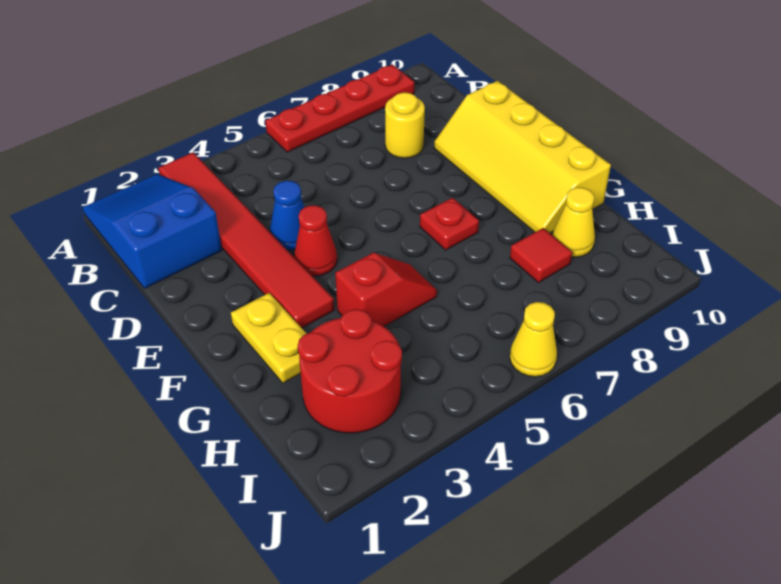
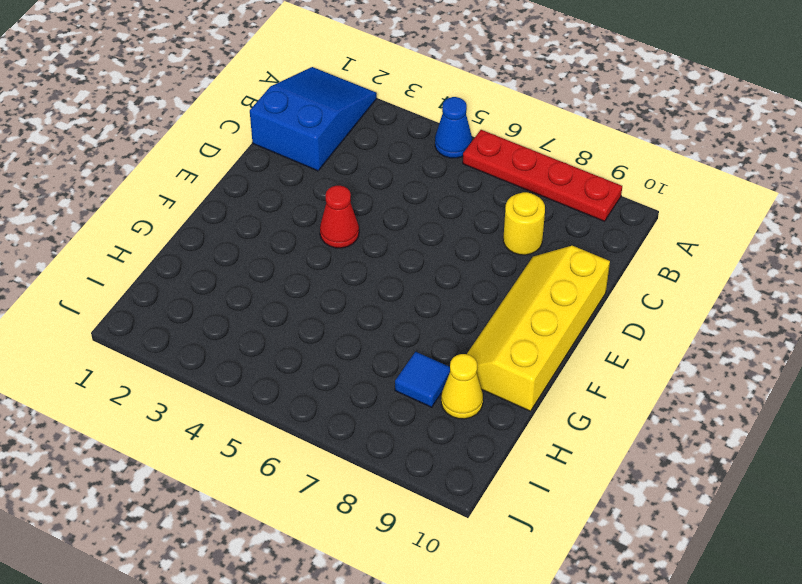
blue cone A5 level 1 -> blue cone D4 level 1
blue tile H8 level 1 -> red tile H8 level 1
none -> red tile A3:F3 level 1
none -> yellow plate F2:G2 level 1
none -> red plate F7 level 1

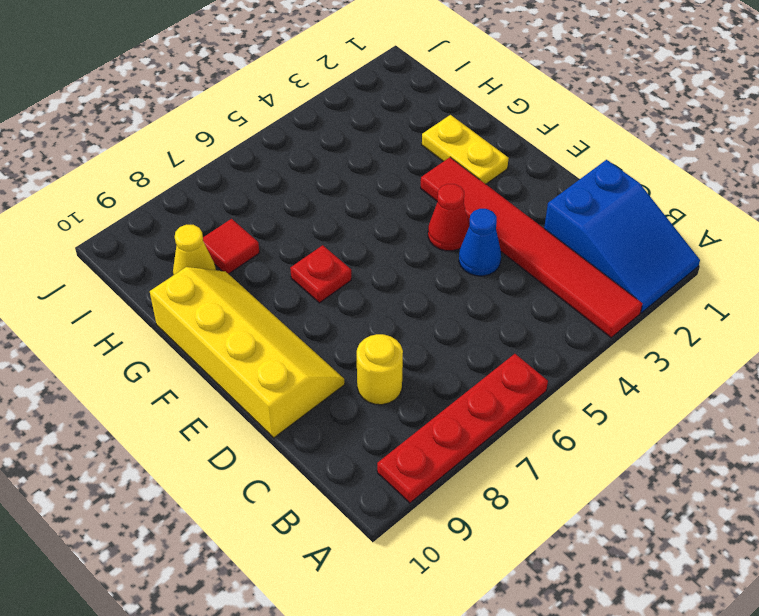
none -> red slope G4:G5 level 1 top 4
none -> red round brick H2:I3 level 1
none -> yellow cone J6 level 1

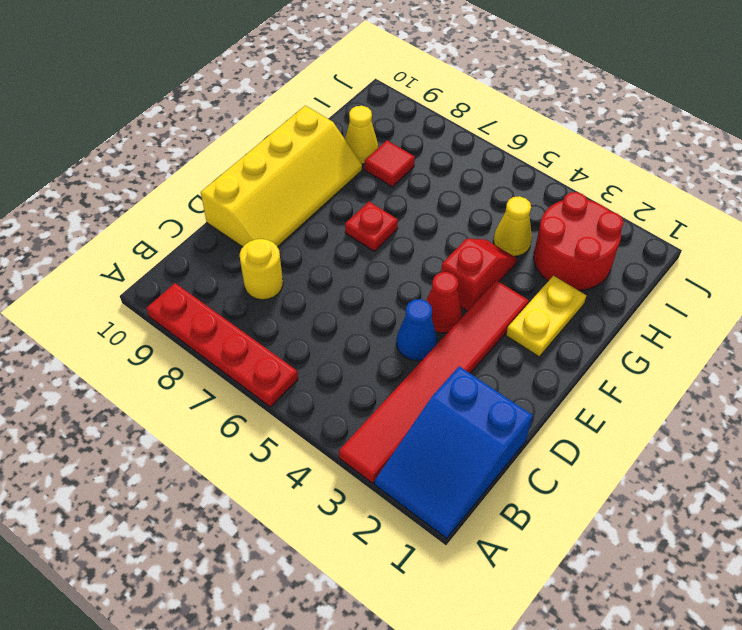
red slope F4:G4 level 1 top F -> red slope G4:G5 level 1 top 4
yellow cone H4 level 1 -> yellow cone J6 level 1

